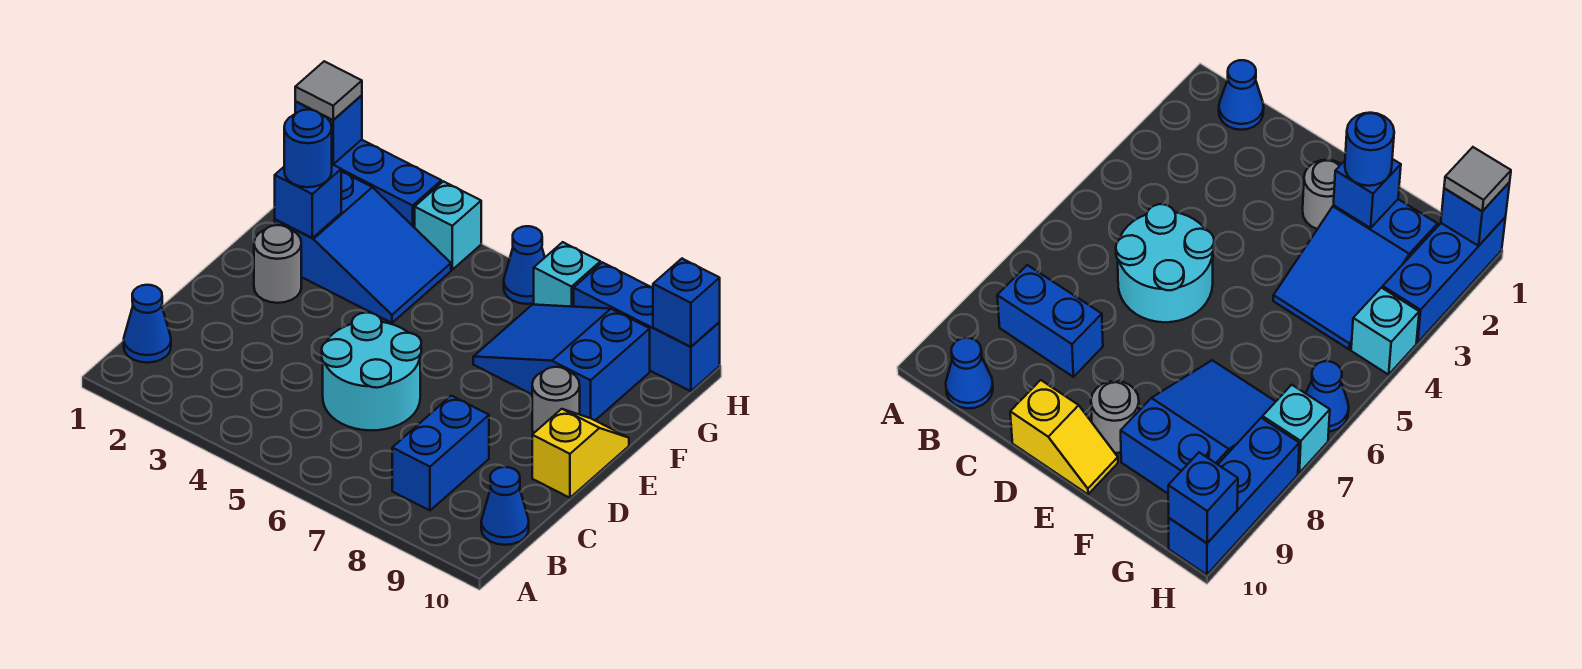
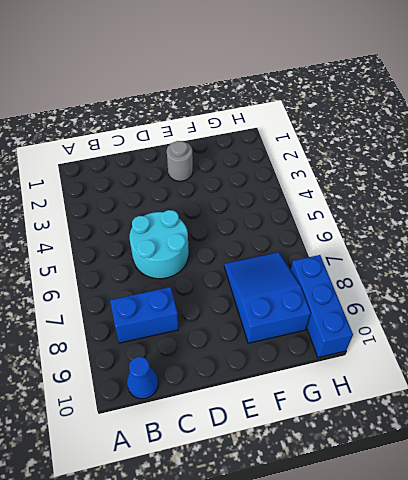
none -> blue cone B1 level 1
none -> yellow slope D10:E10 level 1 top D
none -> grey round brick E9 level 1

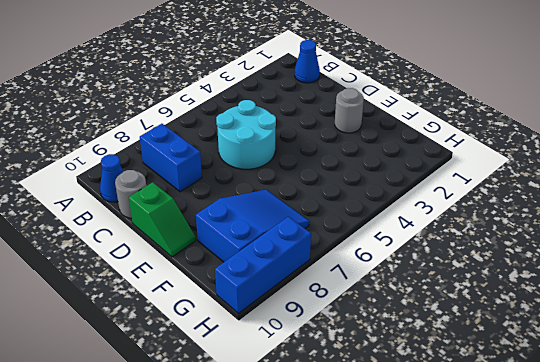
grey round brick C10 level 1 -> grey round brick E9 level 1
green slope D10:E10 level 1 top D -> yellow slope D10:E10 level 1 top D
none -> blue slope F2:G4 level 1 top 2
none -> blue brick H1:H3 level 1
none -> cyan brick H4 level 1

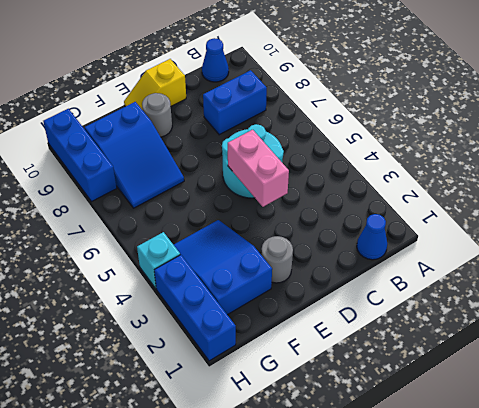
pink brick D4:D5 level 2 -> none
none -> blue cone H6 level 1
none -> cyan brick H7 level 1
none -> blue brick F2 level 2

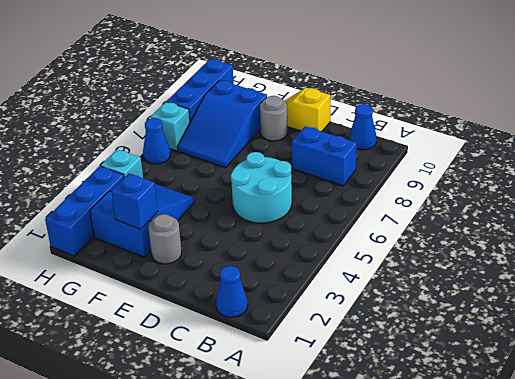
none -> blue brick H1 level 2
none -> blue brick H10 level 2
none -> blue round brick F2 level 3

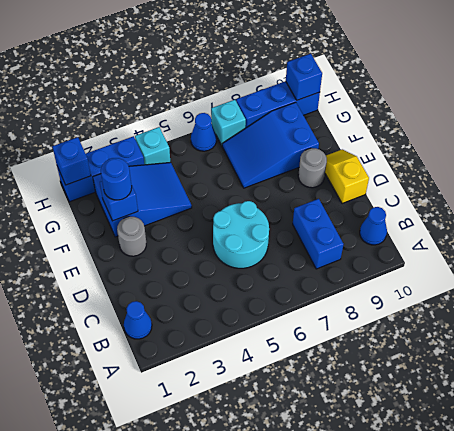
none -> grey tile H1 level 3

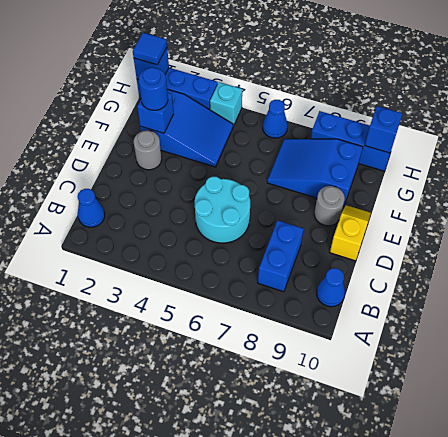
blue tile H1 level 3 -> grey tile H1 level 3
none -> cyan brick H7 level 1

